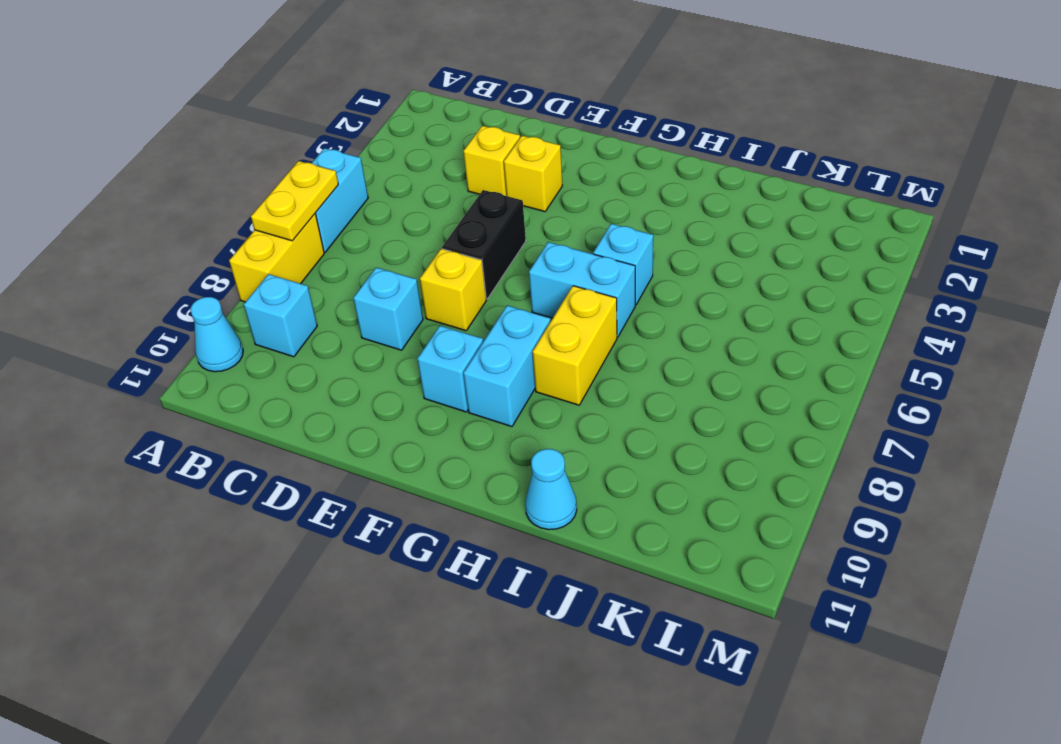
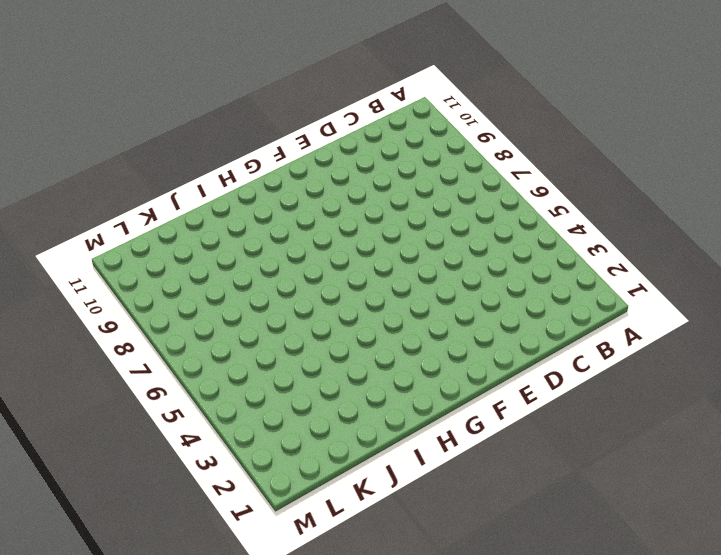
none -> cyan brick A5:A6 level 1
none -> yellow brick A7:A8 level 1
none -> cyan cone A10 level 1

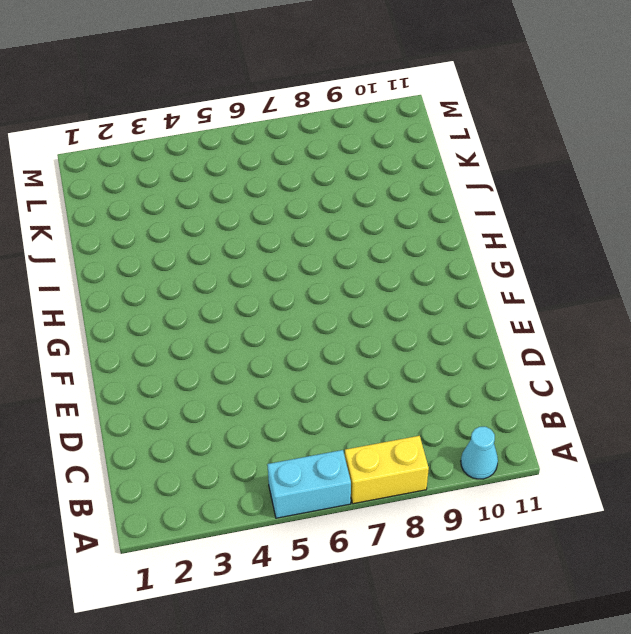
none -> cyan brick B9 level 1
none -> yellow brick D3 level 1
none -> cyan brick D8 level 1

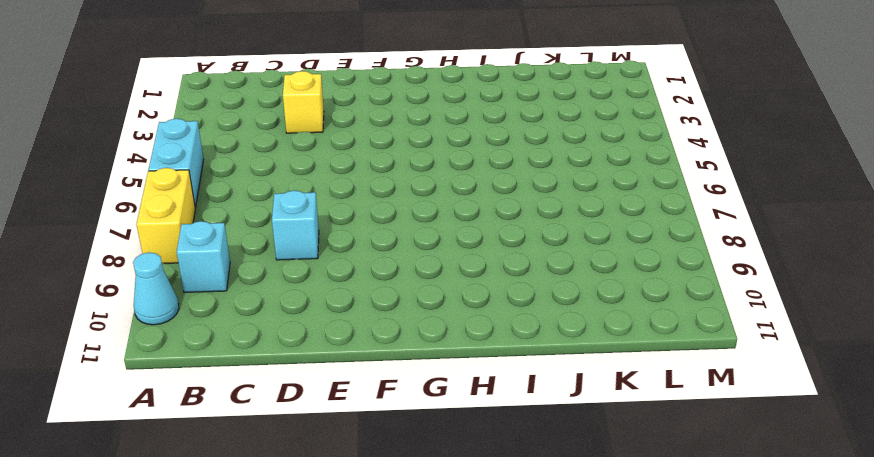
none -> yellow brick E3 level 1
none -> black brick E5:E6 level 1
none -> yellow brick E7 level 1

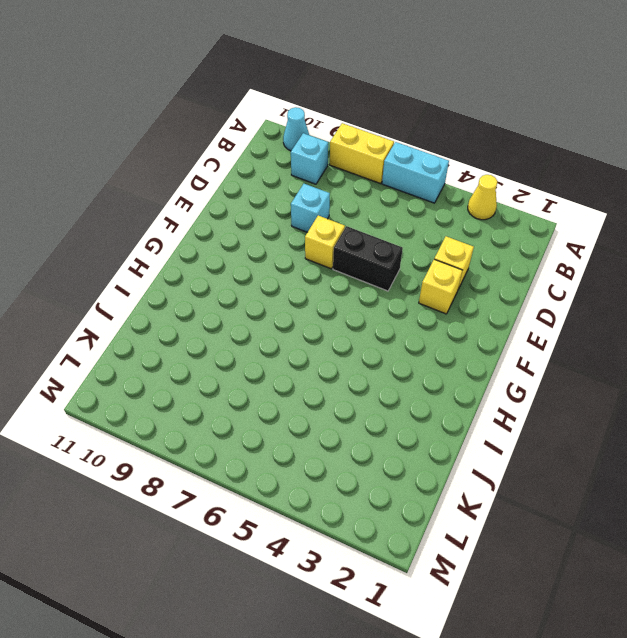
yellow cone A3 level 1 -> none
none -> cyan brick F9 level 1
none -> cyan brick G6:H6 level 1
none -> cyan brick G8:G9 level 1

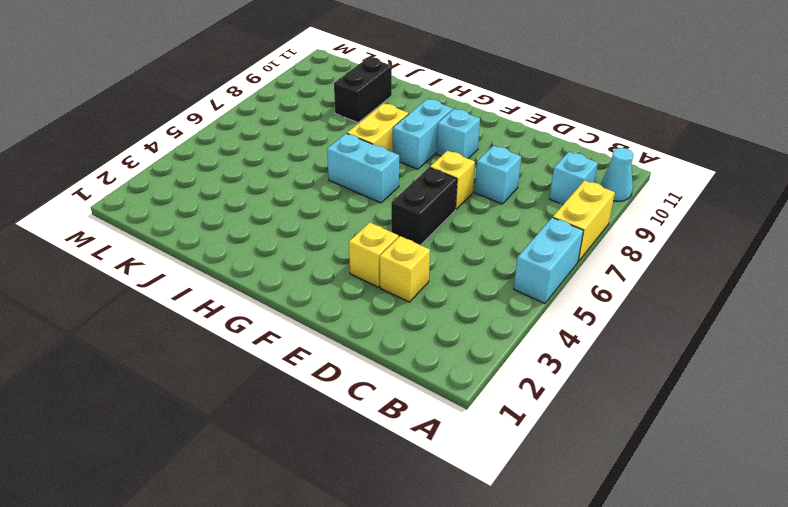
black brick J9:J10 level 1 -> none
none -> cyan brick H5 level 1
none -> cyan cone I11 level 1
none -> yellow plate A6:A7 level 2

